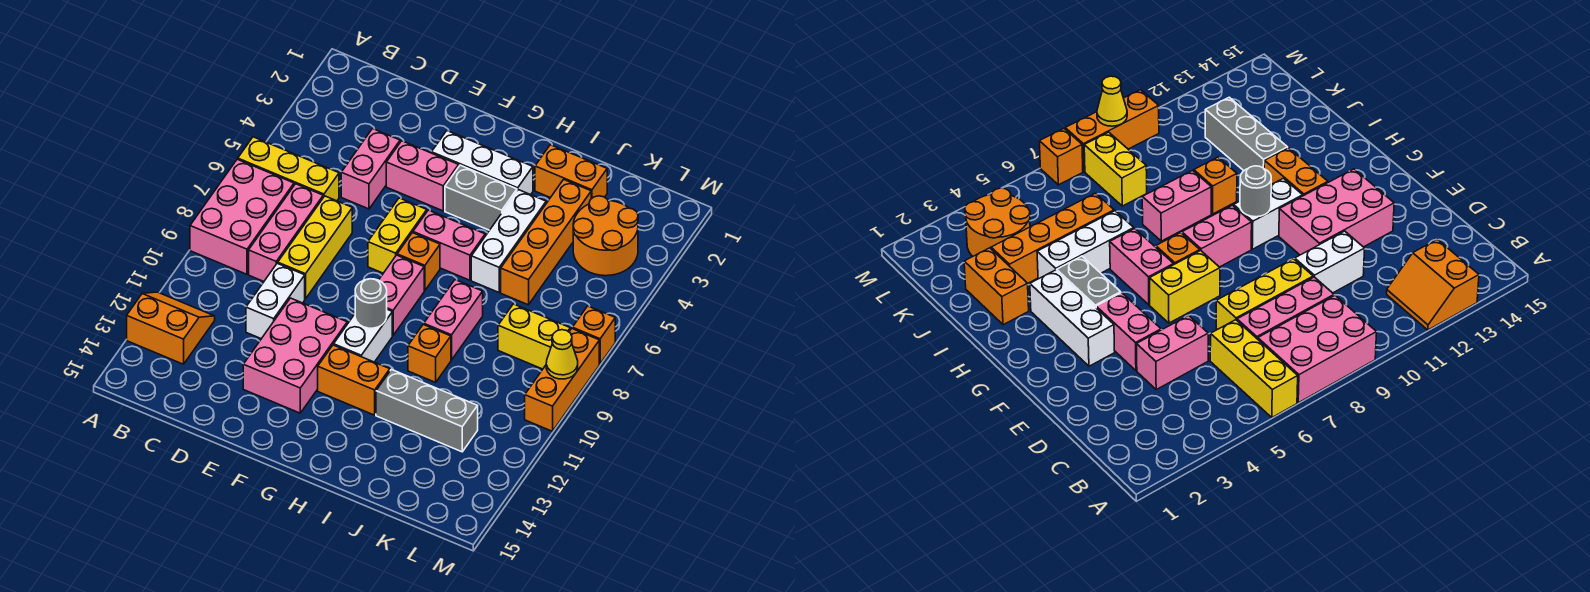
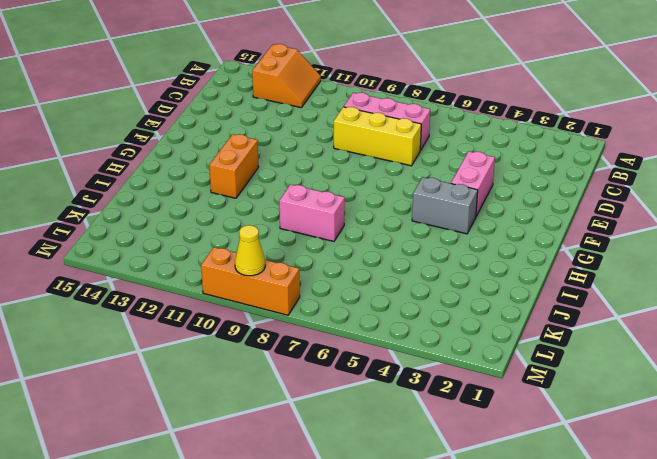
grey brick G4:G5 level 1 -> grey brick G4:H4 level 1
none -> yellow brick A6:C6 level 1
none -> pink brick A7:B9 level 1
none -> pink brick D4:D5 level 1

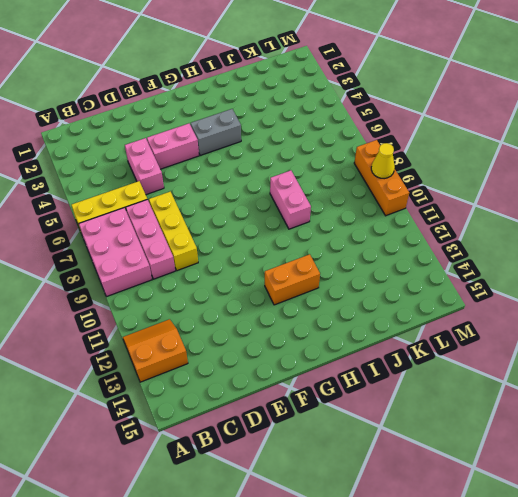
none -> white brick D10:D11 level 1
none -> pink brick E11:F13 level 1
none -> white brick F3:H3 level 1

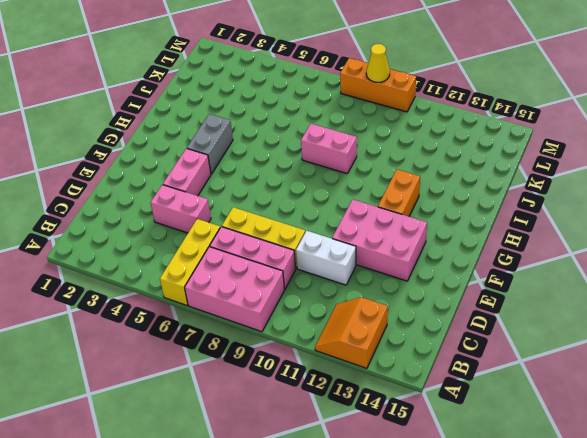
none -> white brick F3:H3 level 1
none -> yellow brick F6:F7 level 1
none -> pink brick G6:H6 level 1

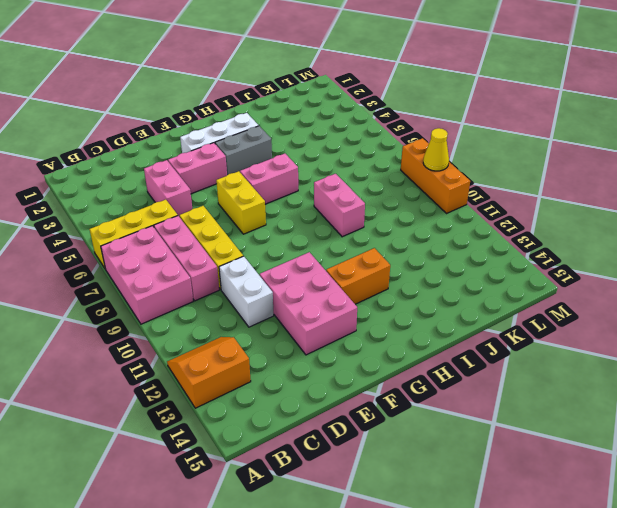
none -> orange brick G7 level 1
none -> pink brick G8:G9 level 1
none -> white brick G10:G11 level 1

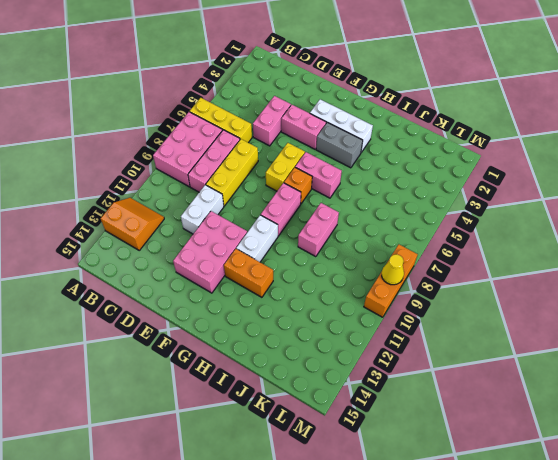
none -> orange brick I2:J2 level 1
none -> white brick I4:I6 level 1
none -> orange brick I10 level 1

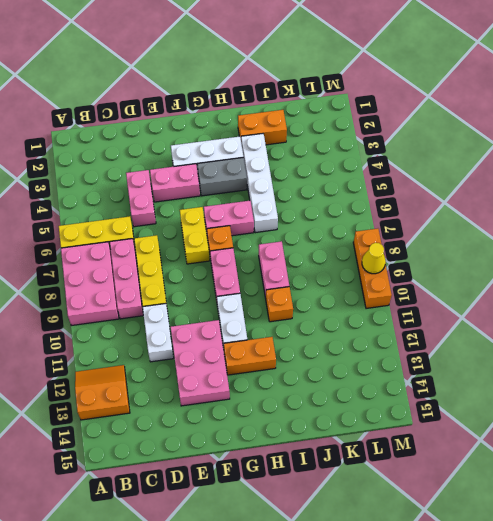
white brick I3:I6 level 1 -> white brick I4:I6 level 1
none -> grey brick I12:K12 level 1
none -> orange brick J3:J6 level 1
none -> orange round brick K3:L4 level 1

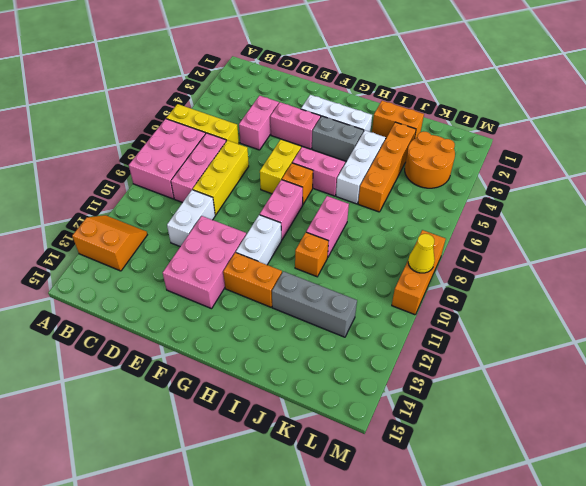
none -> yellow brick K8:L8 level 1
none -> orange brick M7 level 1
none -> grey round brick G10 level 2

